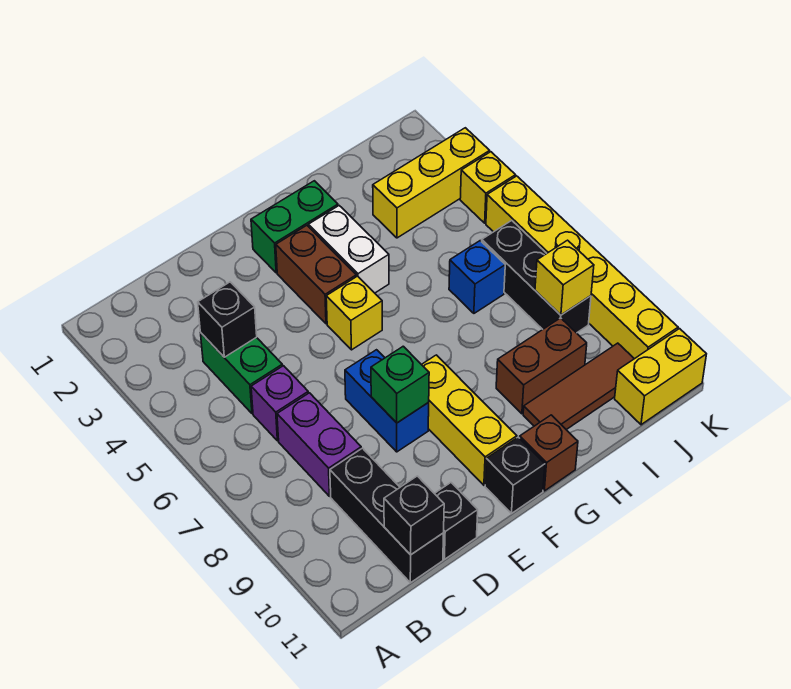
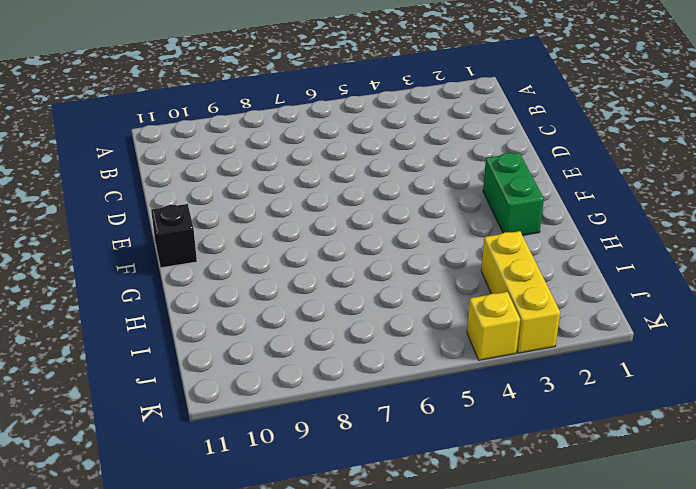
none -> green brick C4:C5 level 1
none -> purple brick C6 level 1
none -> purple brick C7:C8 level 1

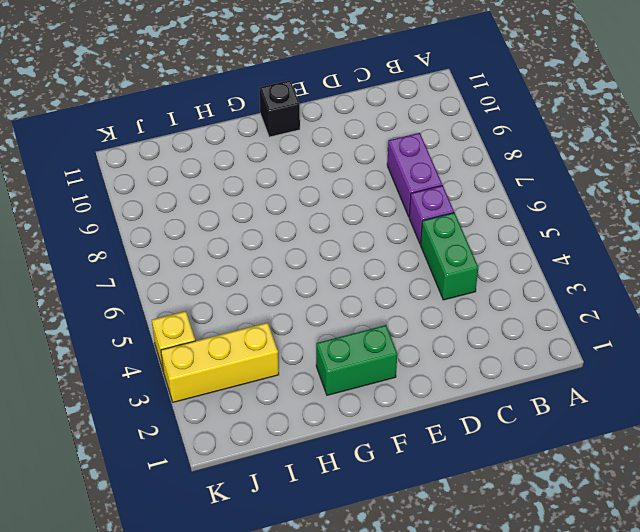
none -> black brick C9:C11 level 1
none -> black brick D11 level 1
none -> blue brick E7:E8 level 1

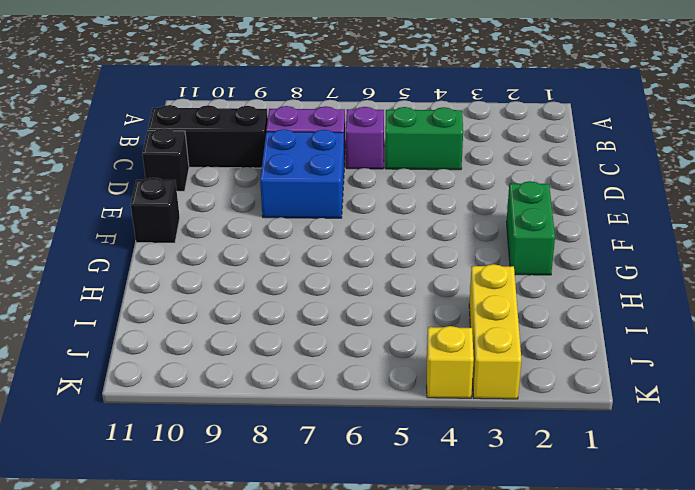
blue brick D7:E8 level 1 -> blue brick E7:E8 level 1
none -> brown brick F3:F4 level 1
none -> yellow brick F5 level 1
none -> yellow brick F8:F10 level 1

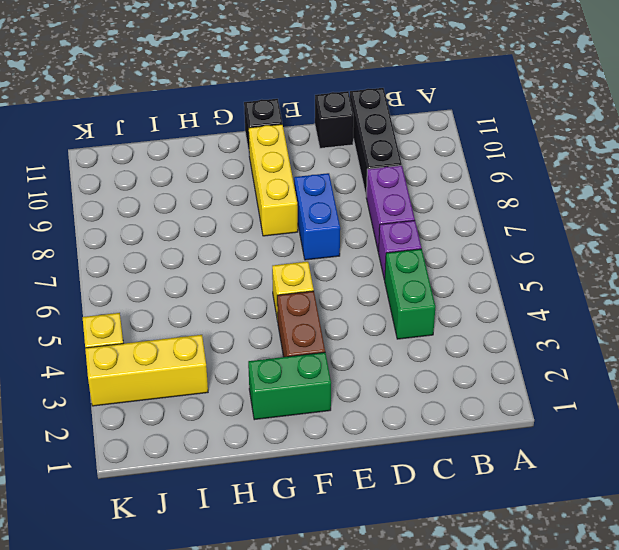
none -> white brick G3:G4 level 1
none -> brown brick G11 level 1
none -> brown brick H9:I9 level 1

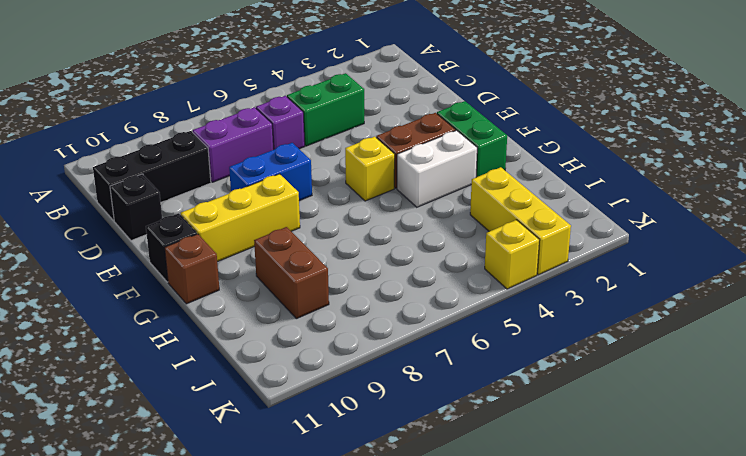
none -> brown tile H10:J10 level 1
none -> blue brick I6 level 1
none -> black brick J6:J8 level 1

